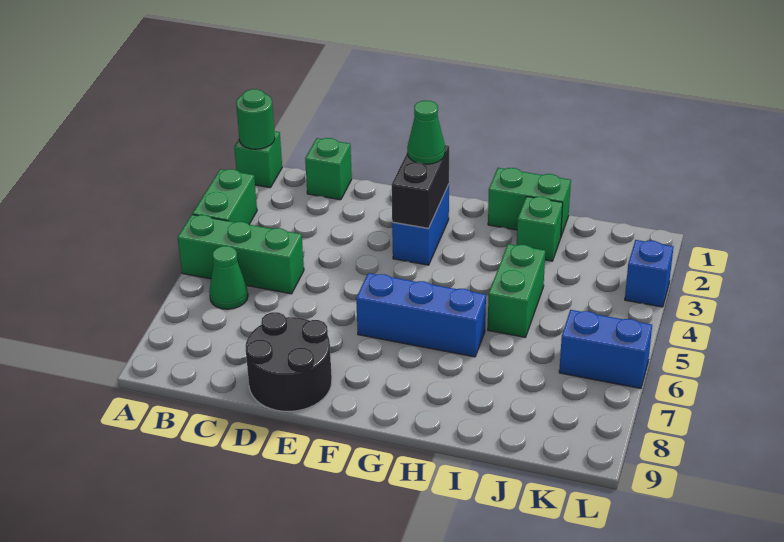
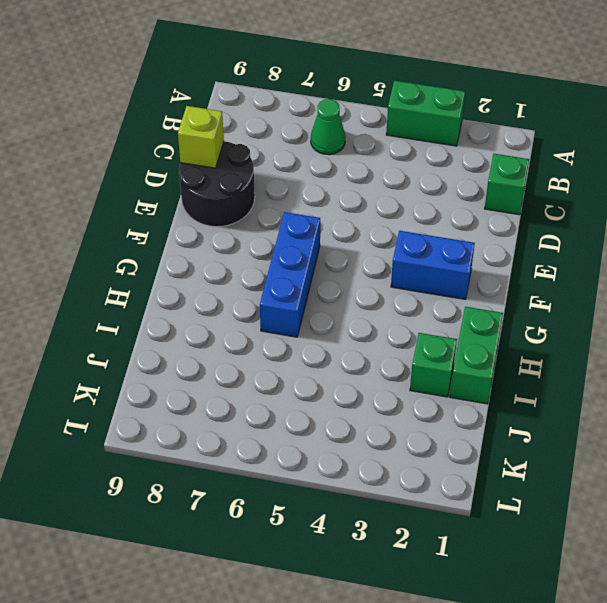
lime brick D9 level 2 -> none
none -> green brick A1 level 1
none -> green brick A5:C5 level 1
none -> green brick I4:I5 level 1

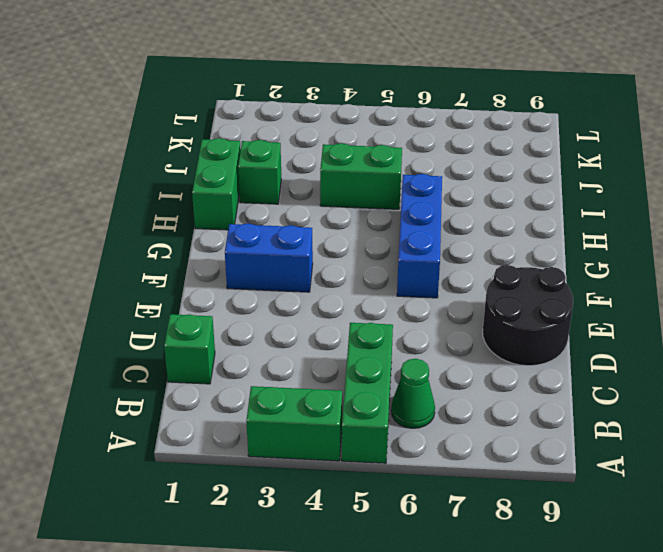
none -> green brick A1 level 1
none -> blue brick K6:L6 level 1
none -> blue brick L3 level 1

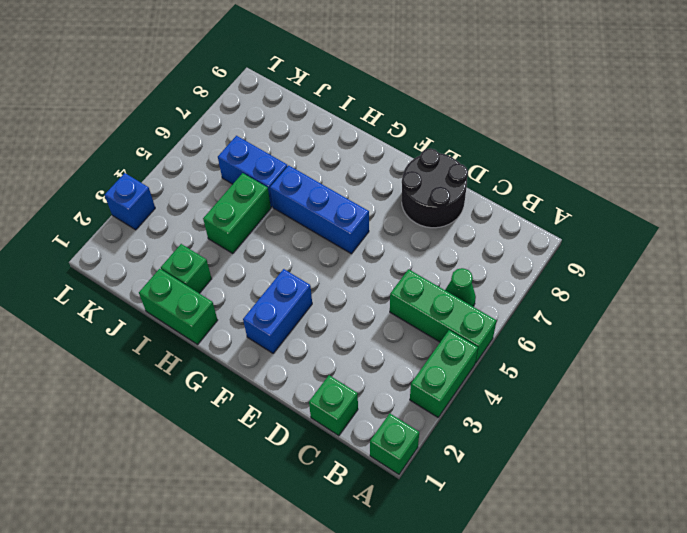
blue brick I6:J6 level 1 -> blue brick K6:L6 level 1
none -> green round brick A1 level 2
none -> black brick F2:F3 level 2
none -> green cone F2 level 3

